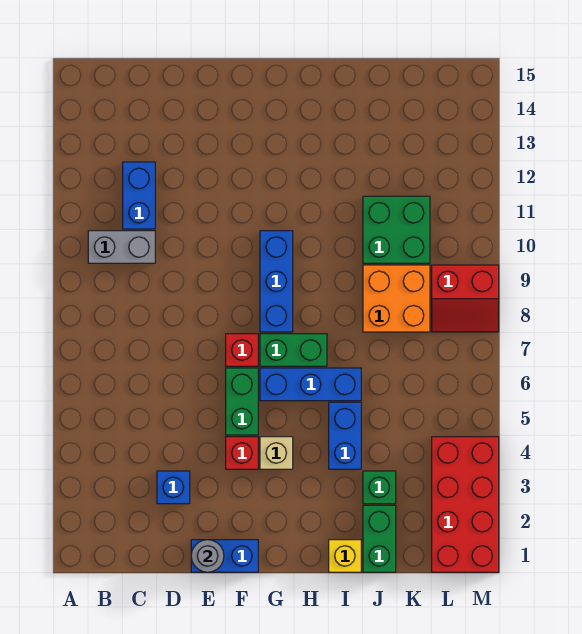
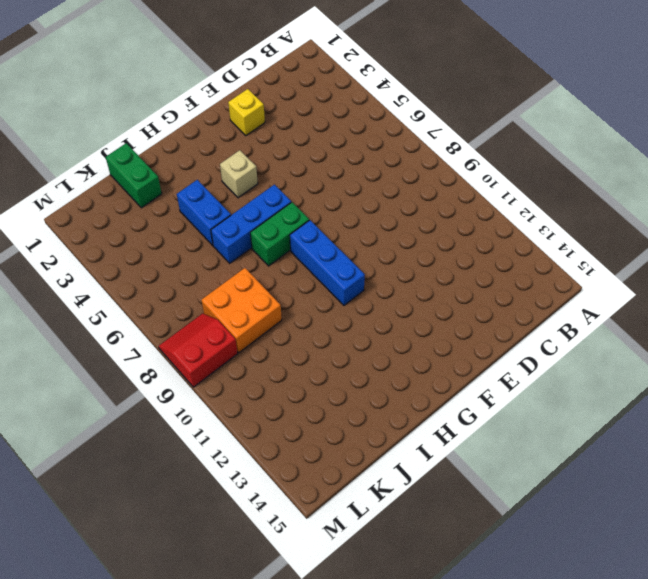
yellow brick E2 level 1 -> yellow brick I1 level 1
none -> grey brick B10:C10 level 1
none -> blue brick C11:C12 level 1
none -> blue brick D3 level 1

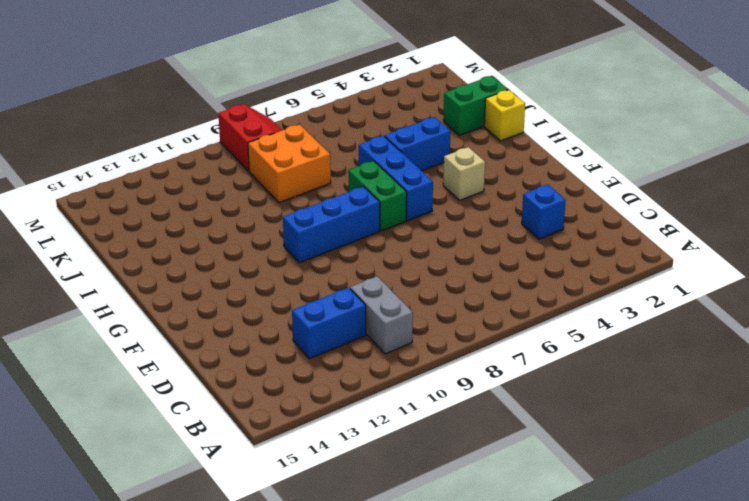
none -> blue brick E1:F1 level 1
none -> red brick F4 level 1
none -> green brick F5:F6 level 1

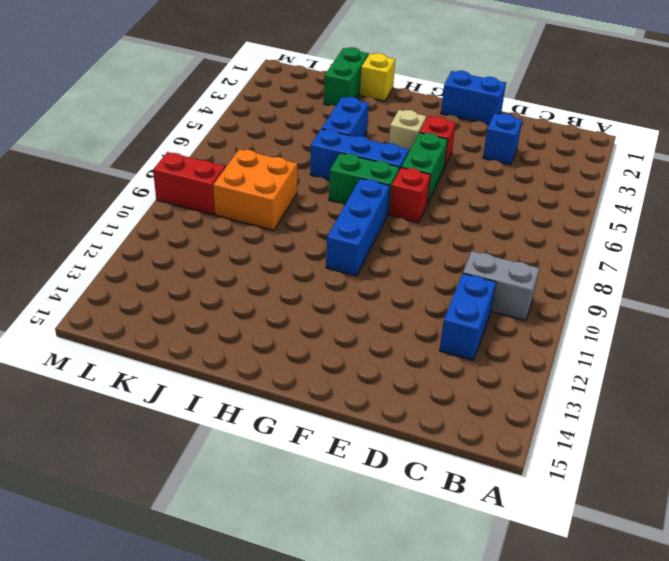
none -> green brick J3 level 1
none -> green brick J10:K11 level 1
none -> red brick L1:M4 level 1

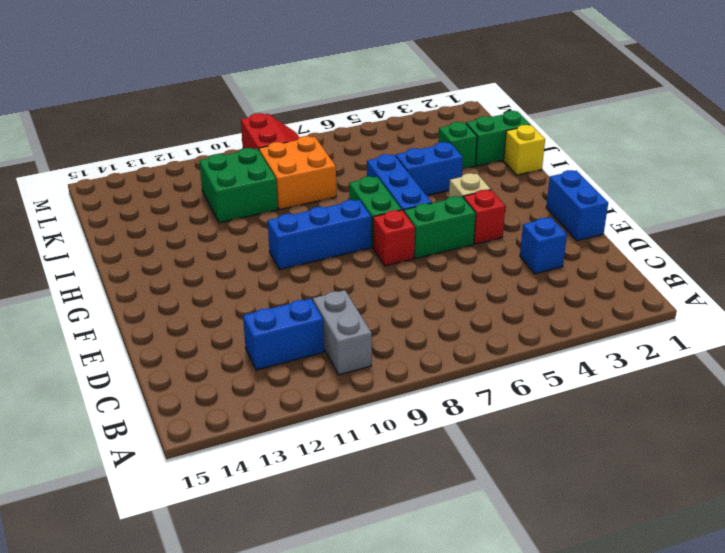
none -> red brick L1:M4 level 1
none -> grey round brick E1 level 2

